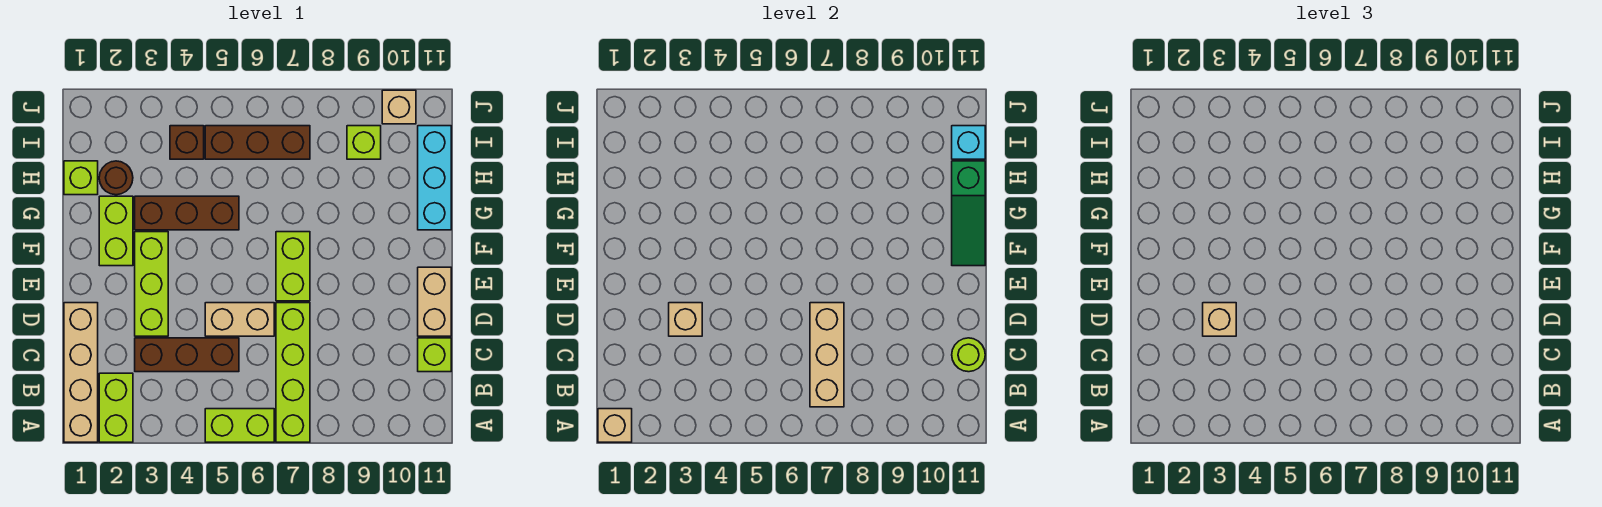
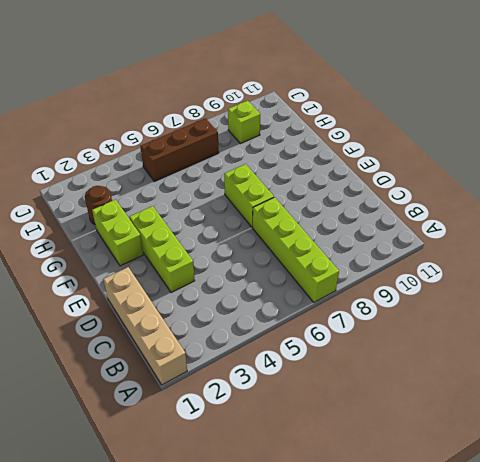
none -> lime brick A2:B2 level 1
none -> lime brick A5:A6 level 1
none -> brown brick C3:C5 level 1

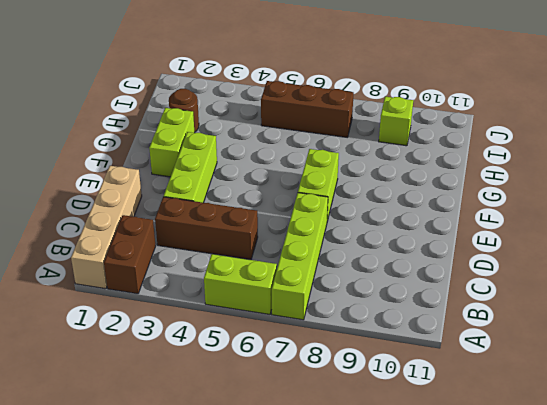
brown brick A2:B2 level 1 -> lime brick A2:B2 level 1
none -> lime brick C11 level 1
none -> tan brick D5:D6 level 1
none -> tan brick D11:E11 level 1

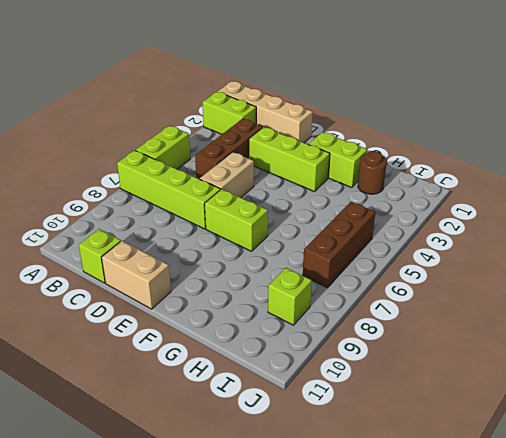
none -> brown brick G3:G5 level 1
none -> cyan brick G11:I11 level 1
none -> lime brick H1 level 1

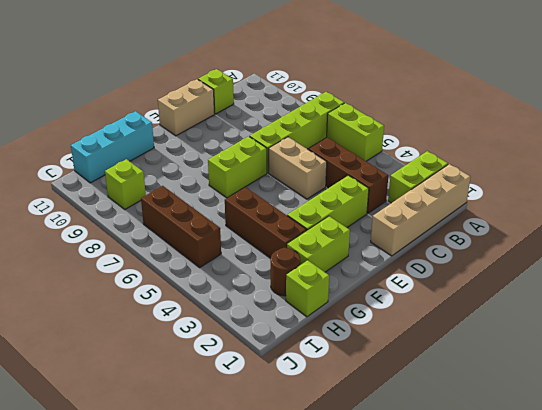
none -> brown brick I4 level 1
none -> tan brick J10 level 1
none -> tan brick A1 level 2

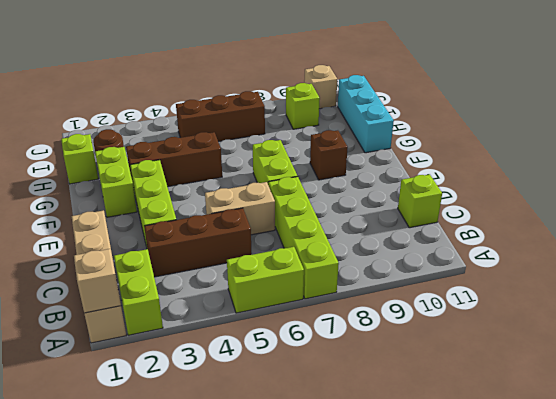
brown brick F9 level 1 -> brown brick I4 level 1
none -> tan brick D11:E11 level 1
none -> tan brick B7:D7 level 2
none -> lime round brick C11 level 2

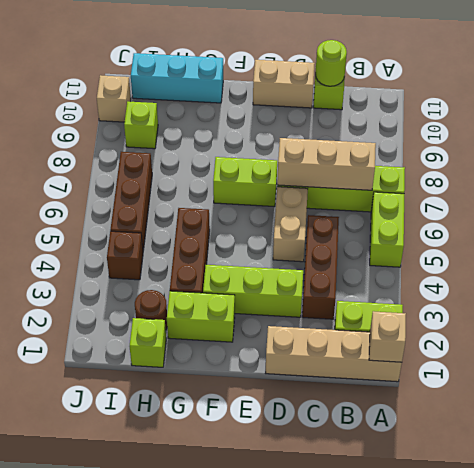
none -> tan brick D3 level 2
none -> green slope F11:H11 level 2 top H
none -> cyan brick I11 level 2

